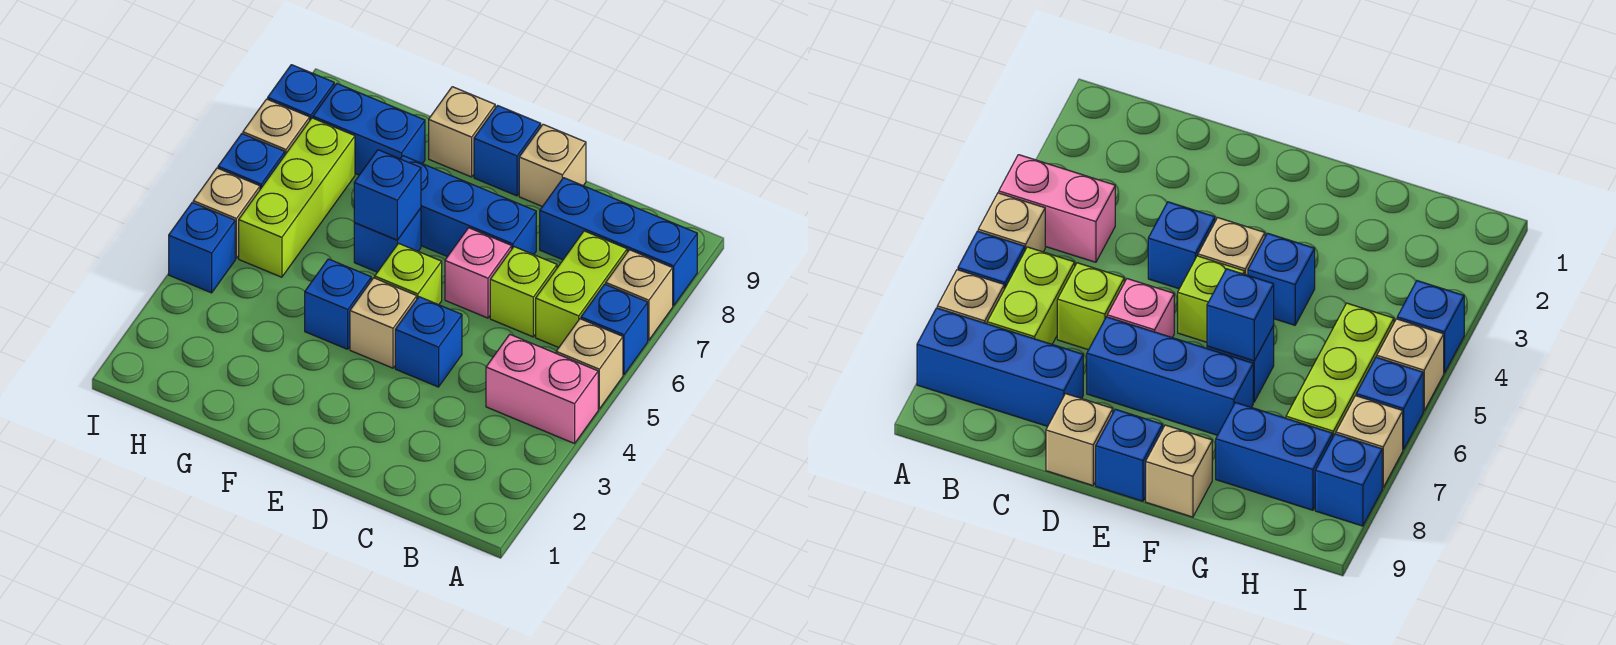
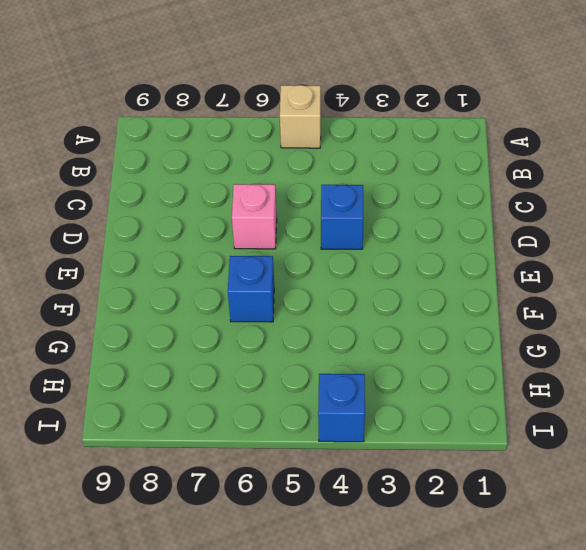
none -> pink brick A4:B4 level 1
none -> blue brick A6 level 1
none -> tan brick A7 level 1

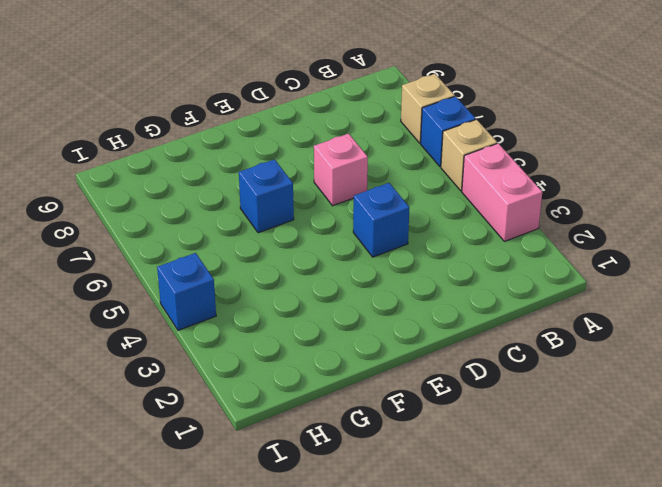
pink brick A3:A4 level 1 -> pink brick A4:B4 level 1
none -> blue brick A8:C8 level 1
none -> lime brick B6:B7 level 1
none -> lime brick C6 level 1

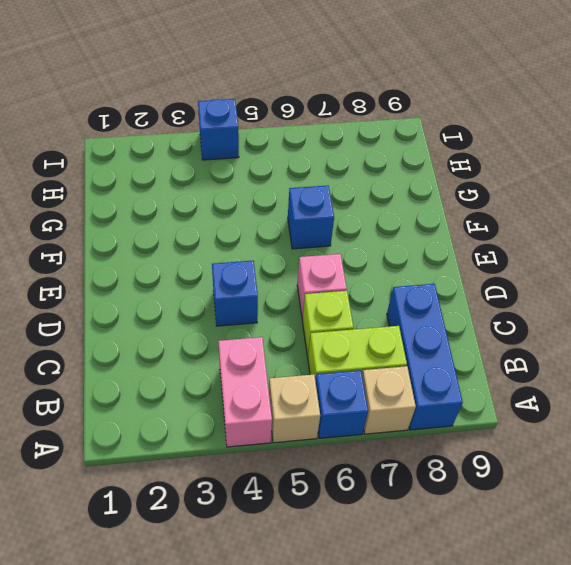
none -> blue brick D7:F7 level 1
none -> tan brick D9 level 1
none -> tan brick E4 level 1

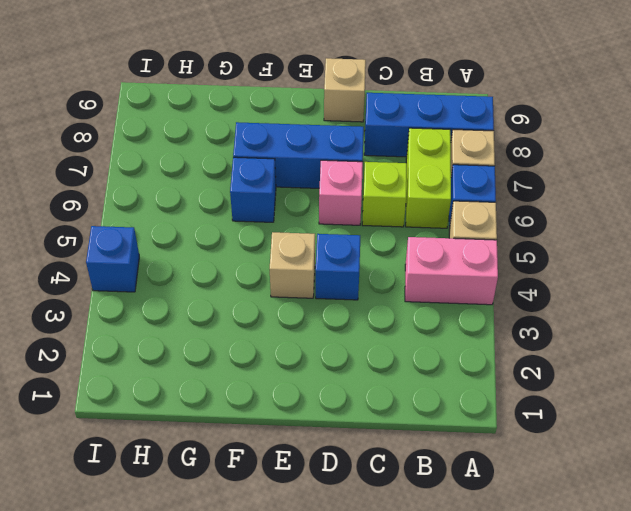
none -> lime brick E5 level 1
none -> blue brick E9 level 1
none -> blue brick F4 level 1

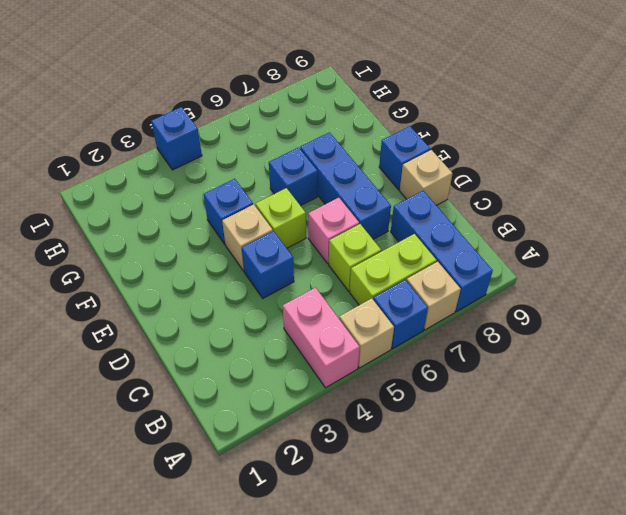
none -> tan brick F9 level 1
none -> blue brick G8:H8 level 1
none -> lime brick H5:H7 level 1

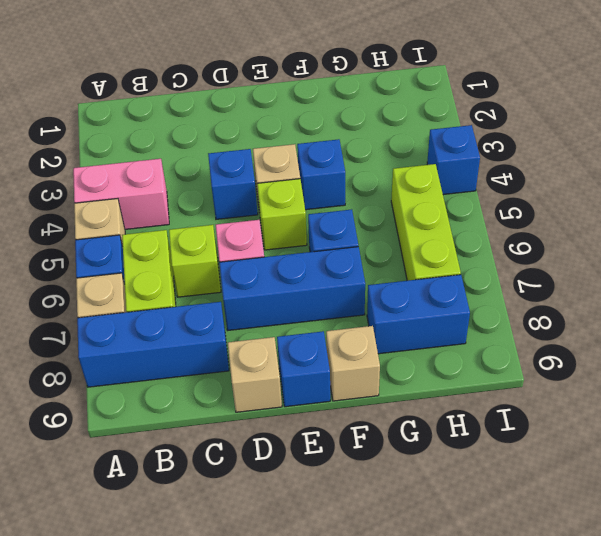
none -> tan brick I5 level 1
none -> blue brick I6 level 1
none -> tan brick I7 level 1

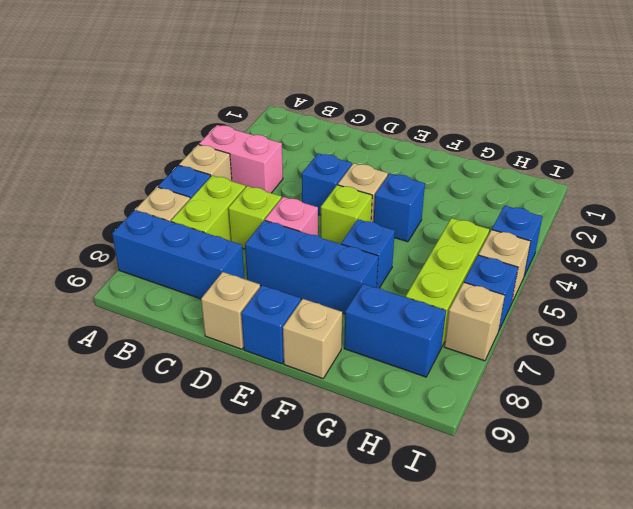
none -> blue brick I8 level 1
none -> blue brick F6 level 2

